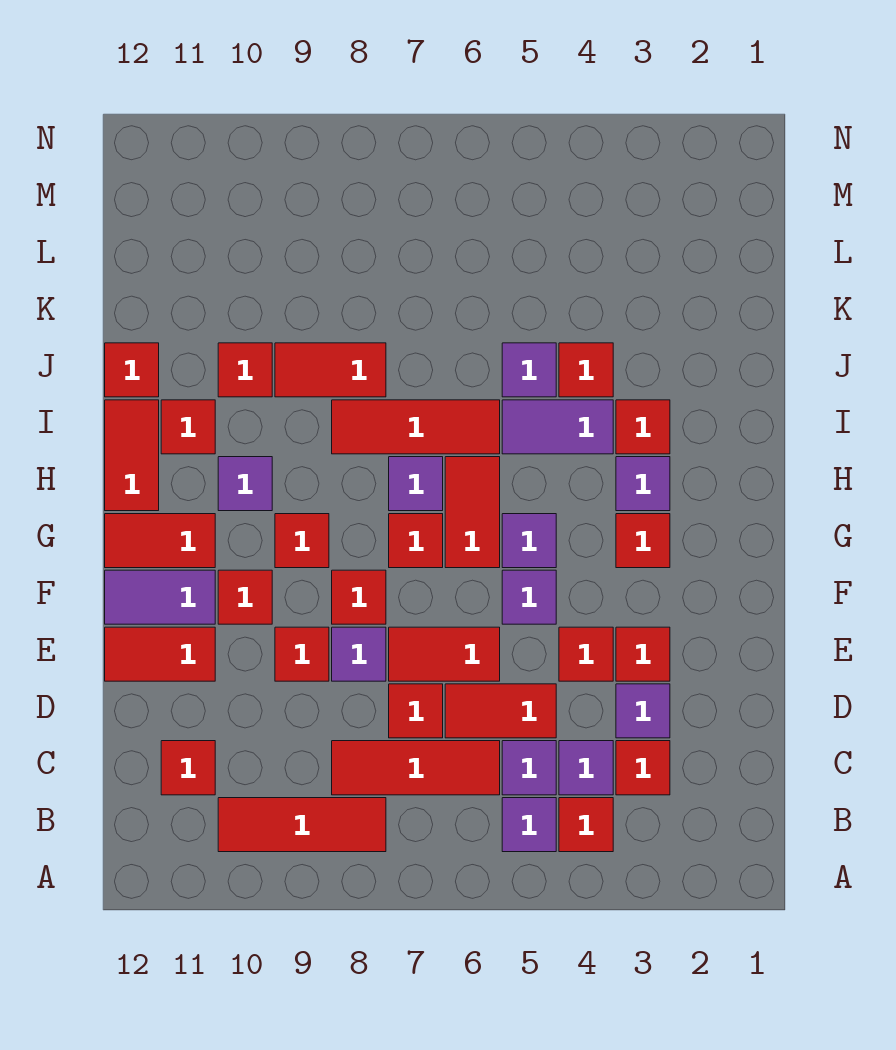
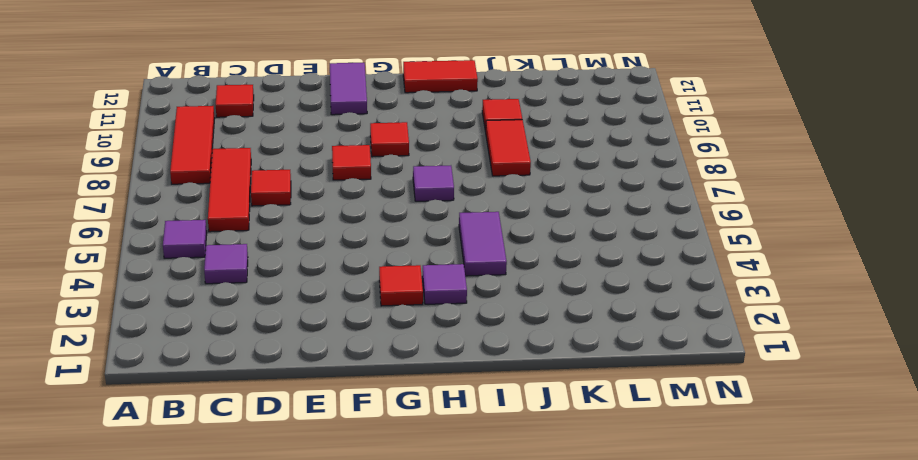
none -> red tile B4 level 1
none -> red tile C3 level 1
none -> purple tile C5 level 1
none -> purple tile D3 level 1

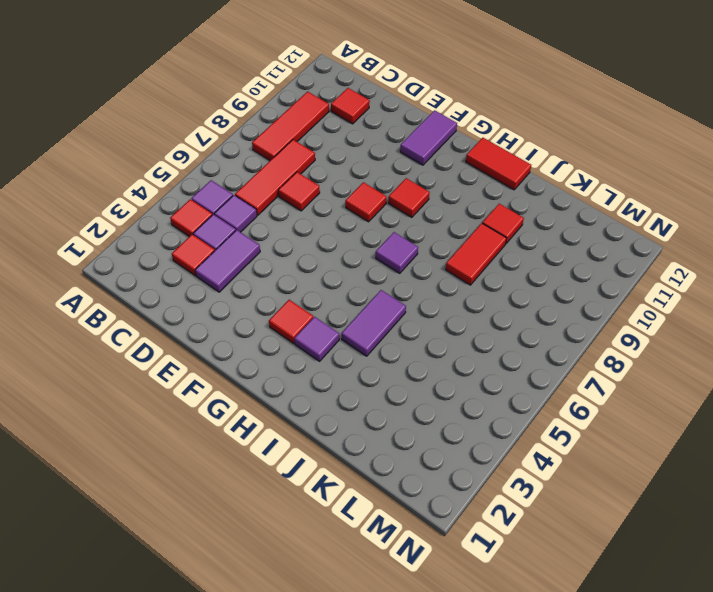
purple tile D3:D4 level 1 -> purple tile D3 level 1
none -> red tile D5:D6 level 1
none -> red tile E3 level 1
none -> red tile E4 level 1
none -> red tile E6:E7 level 1

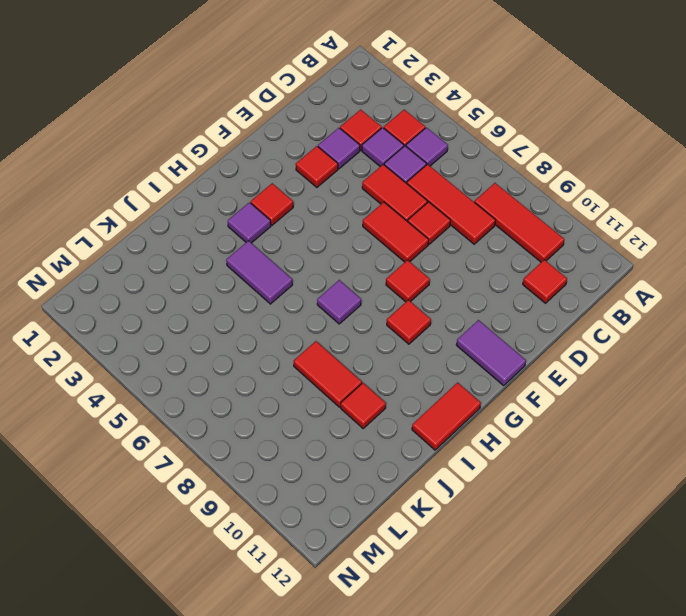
none -> red tile E4 level 1
none -> purple tile E8 level 1
none -> red tile E9 level 1
none -> red tile E11:E12 level 1

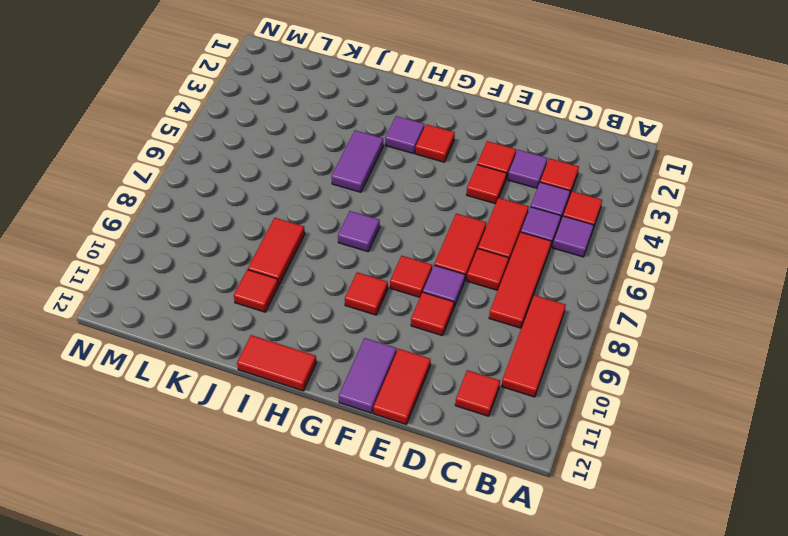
none -> purple tile F5 level 1
none -> red tile F10 level 1
none -> purple tile G5 level 1
none -> red tile G6:H6 level 1

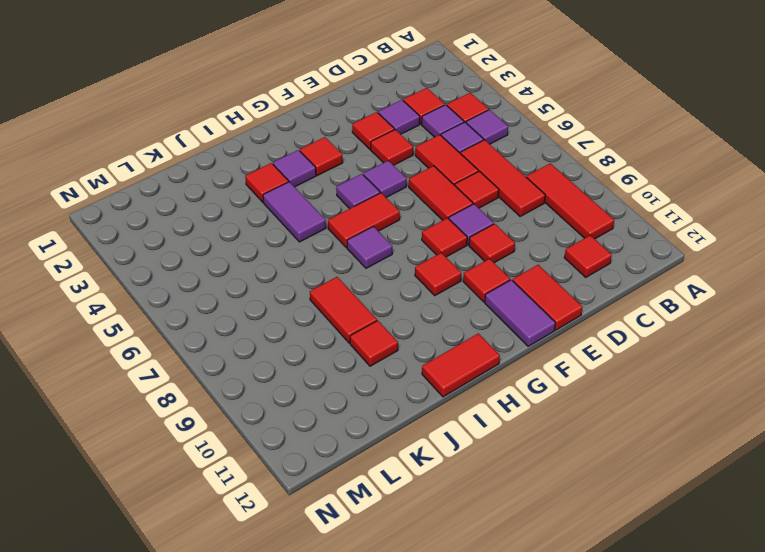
none -> red tile G7 level 1
none -> red tile G11:G12 level 1
none -> purple tile H10 level 1
none -> red tile I6:I8 level 1

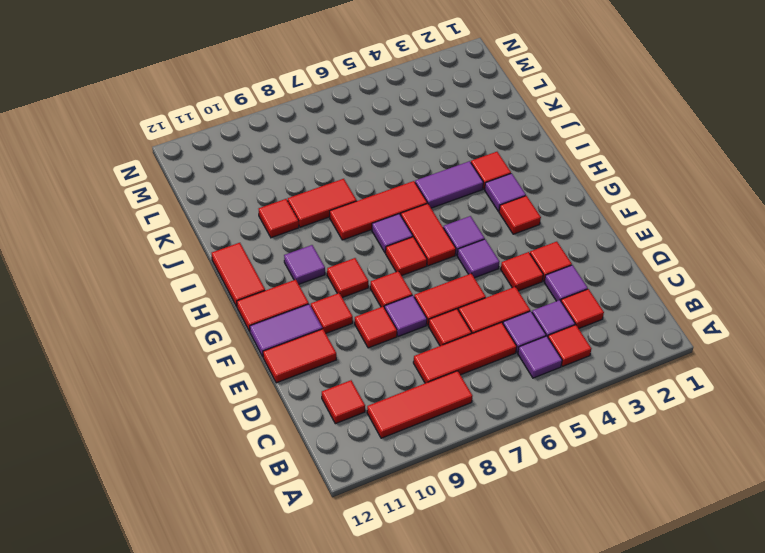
none -> red tile I11 level 1
none -> red tile J4 level 1
none -> purple tile J5 level 1
none -> red tile J12 level 1

